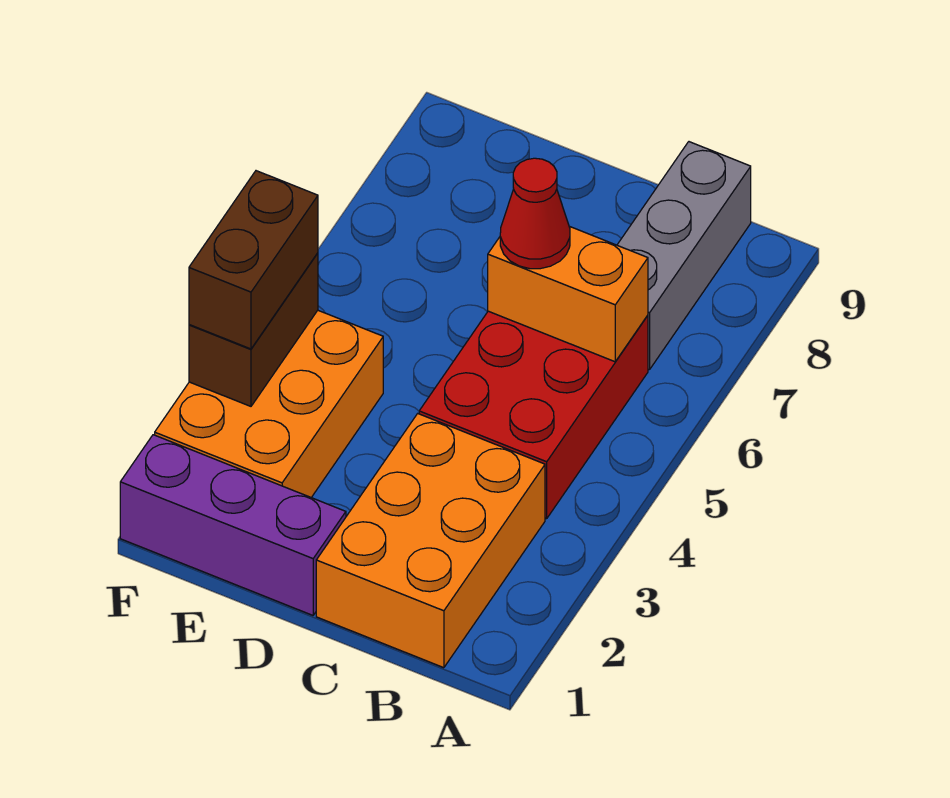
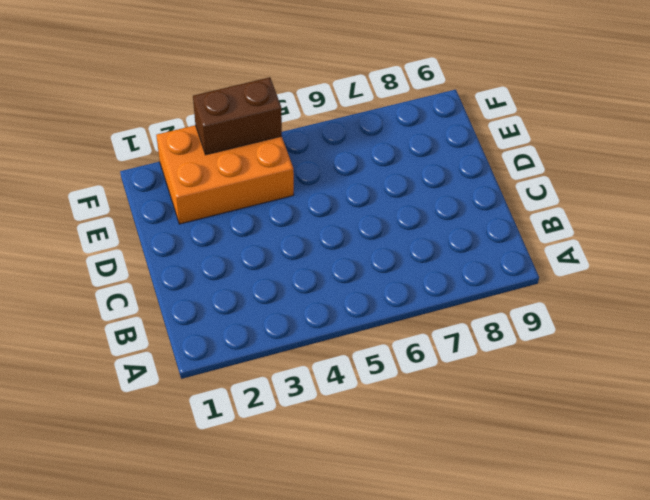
none -> orange brick B1:C3 level 1
none -> red brick B4:C6 level 1

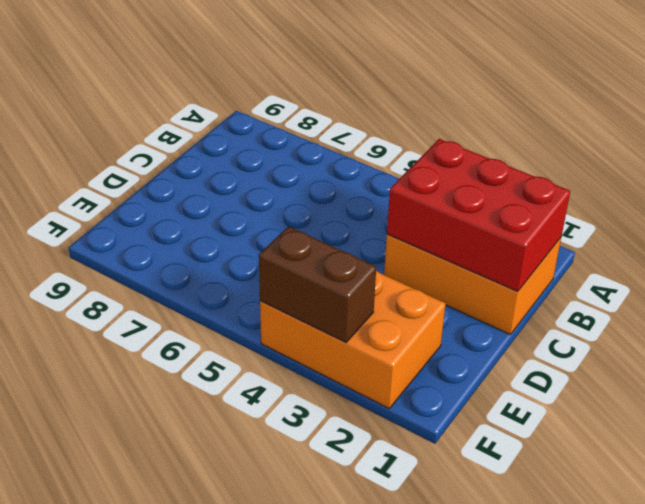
red brick B1:C3 level 2 -> red brick B4:C6 level 1
none -> grey brick B7:B9 level 1
none -> purple brick D1:F1 level 1

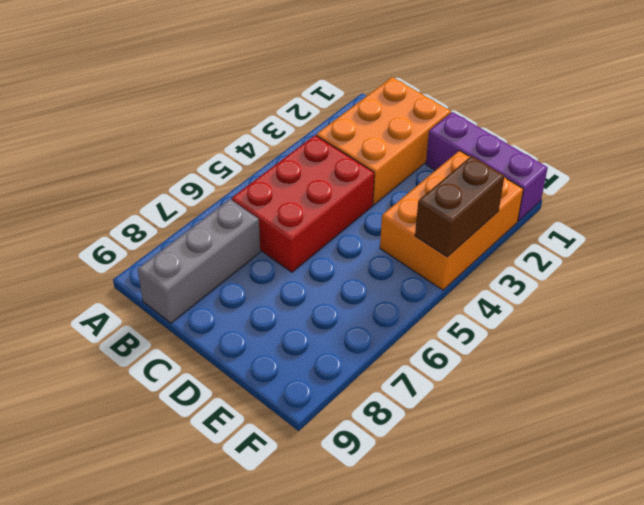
none -> orange brick B6:C6 level 2
none -> red cone C6 level 3

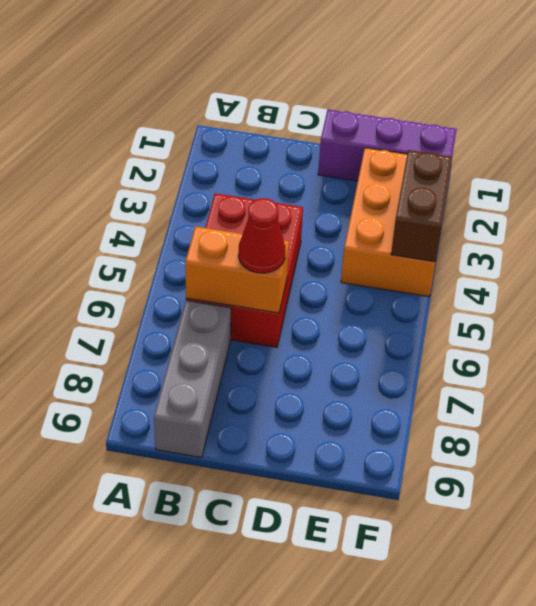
none -> orange brick B1:C3 level 1
none -> brown brick F3:F4 level 3

